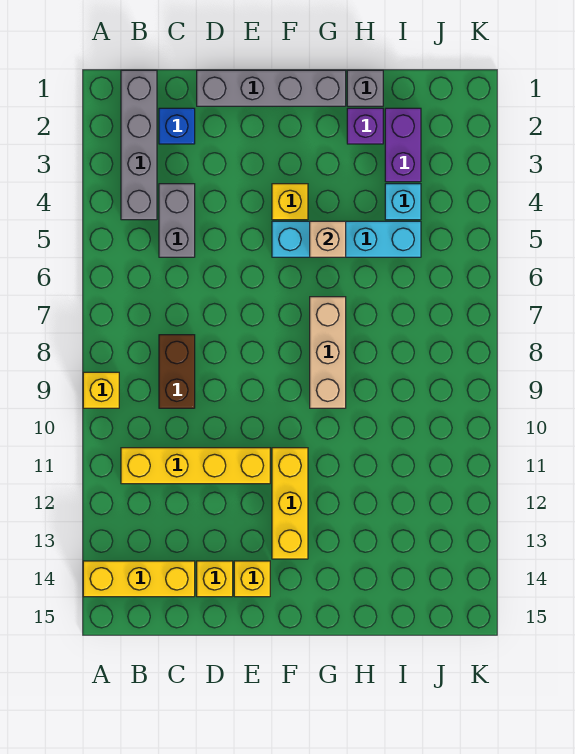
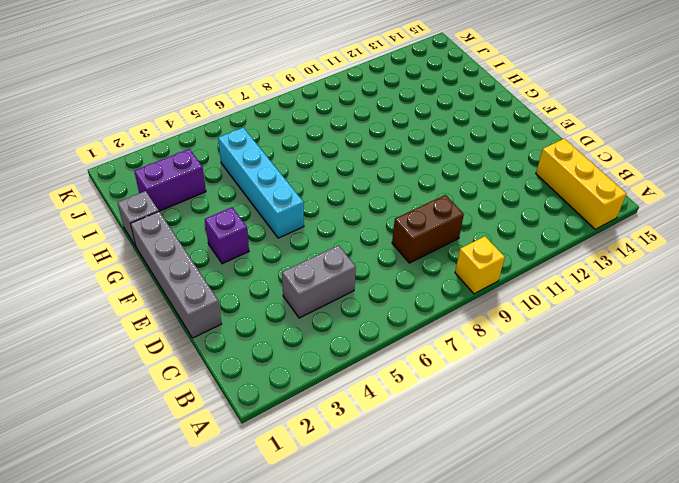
purple brick F3 level 1 -> purple brick H2 level 1
none -> grey brick B1:B4 level 1
none -> yellow brick B11:E11 level 1
none -> blue brick C2 level 1

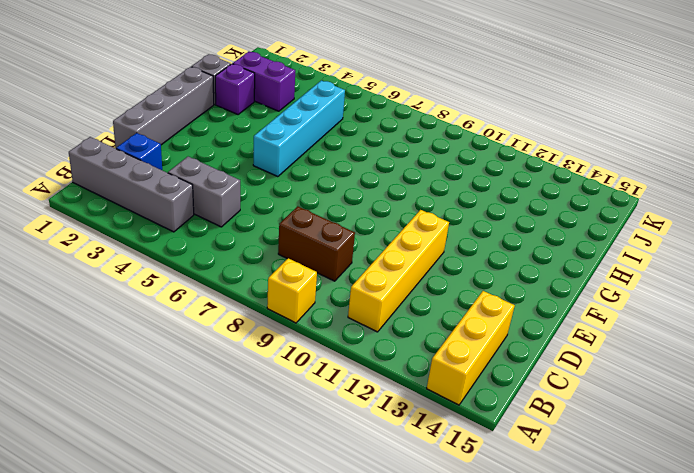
none -> yellow brick D14 level 1
none -> yellow brick E14 level 1
none -> yellow brick F4 level 1

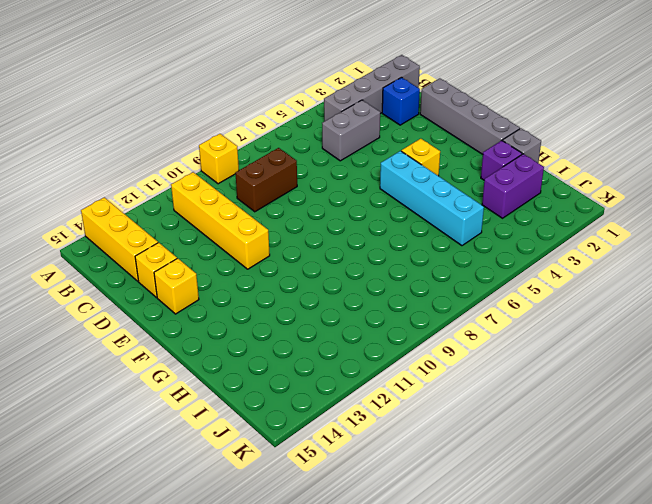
none -> yellow brick F11:F13 level 1
none -> tan brick G7:G9 level 1
none -> cyan brick I4 level 1

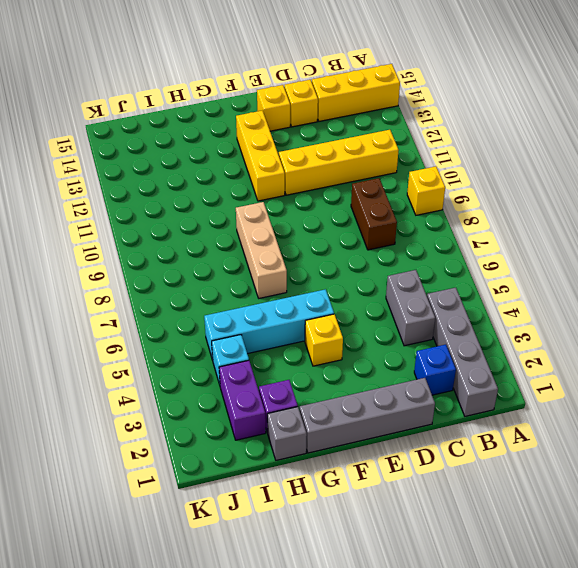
none -> tan brick G5 level 2

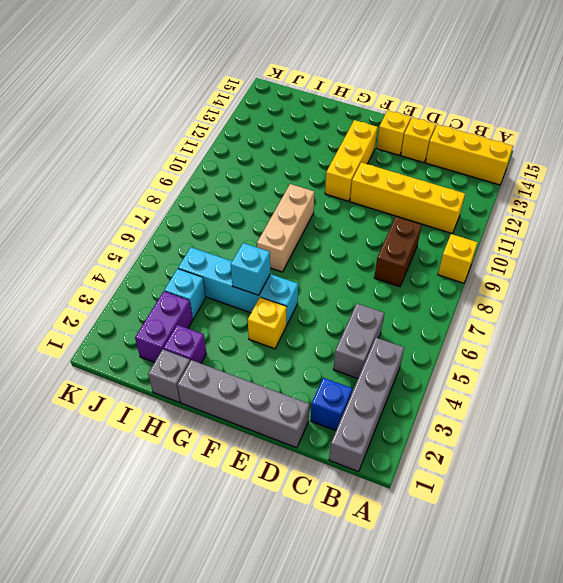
cyan brick G5 level 2 -> tan brick G5 level 2

